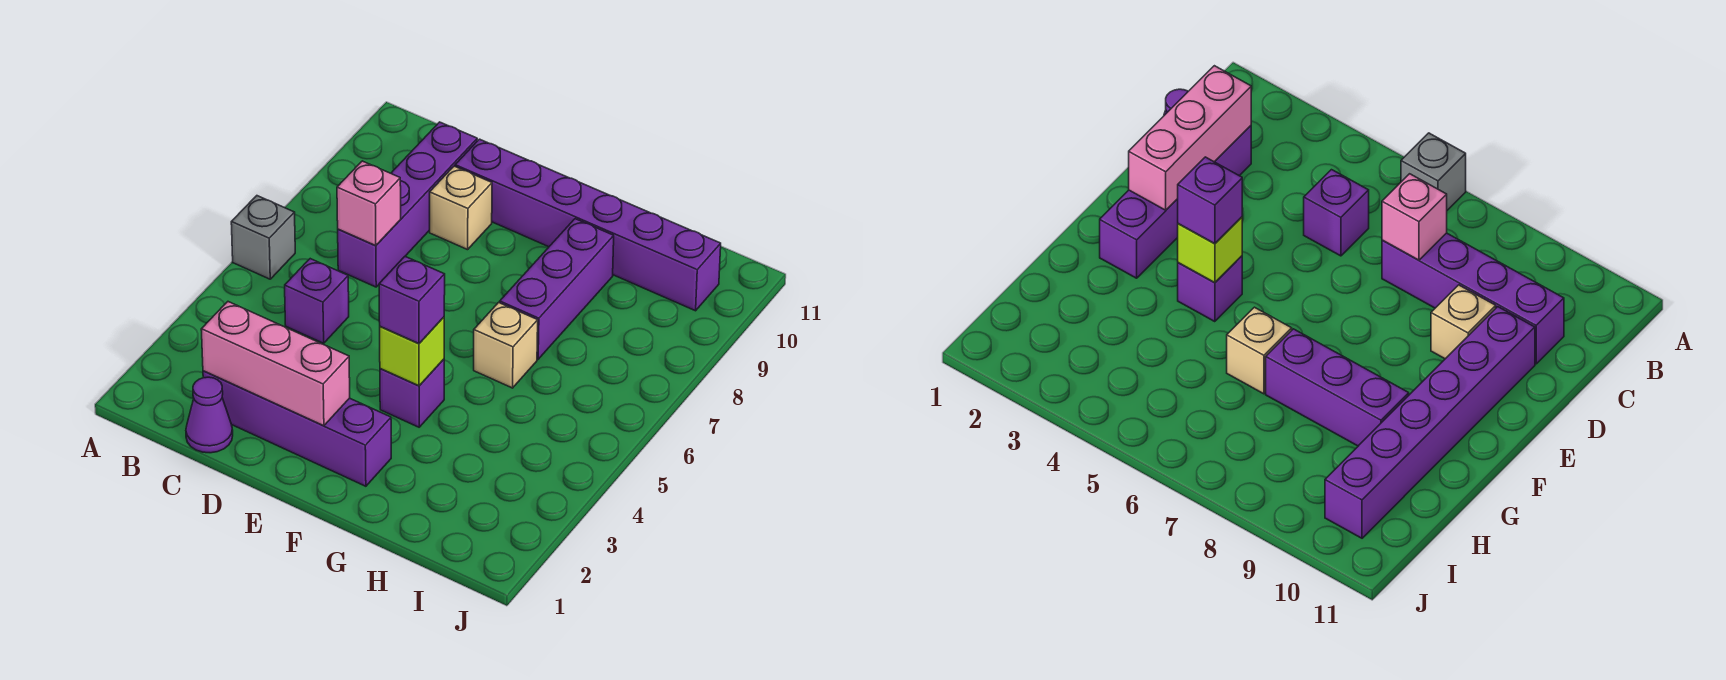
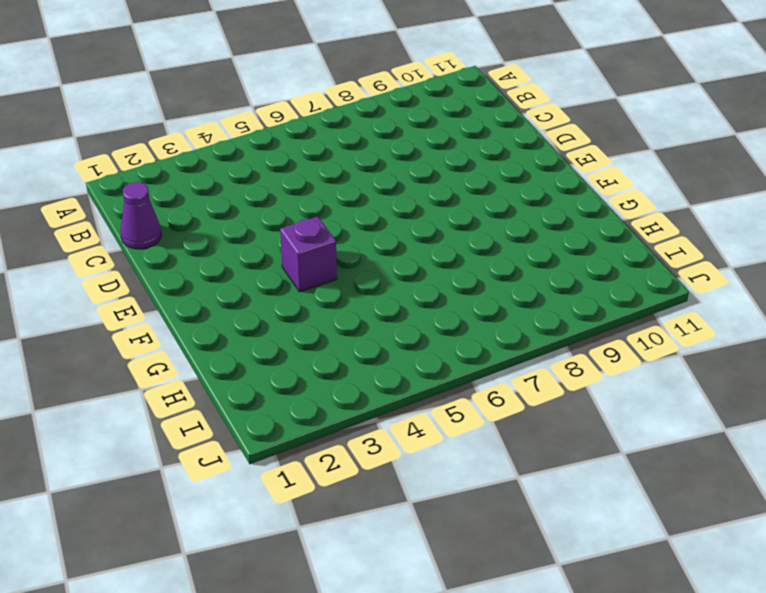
none -> grey brick A6 level 1
none -> purple brick C2:F2 level 1
none -> purple brick C5 level 1

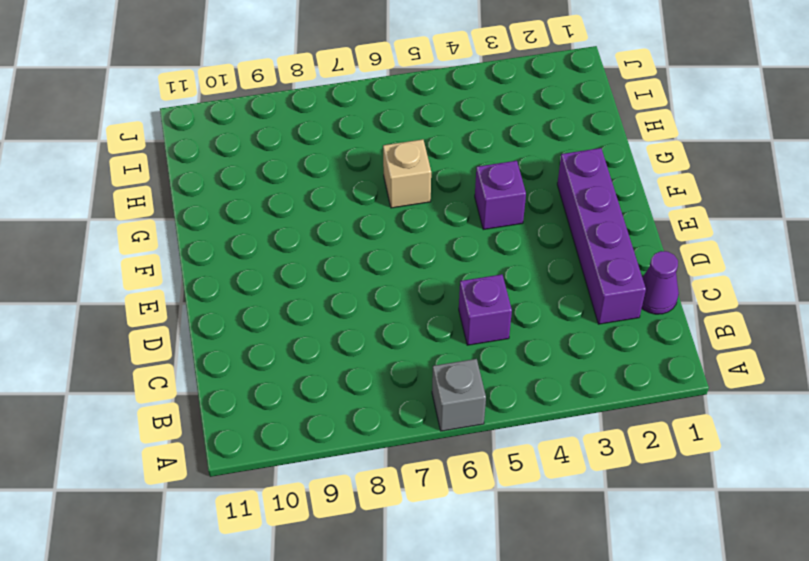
none -> purple brick C7:C10 level 1
none -> tan brick D9 level 1
none -> purple brick D10:I10 level 1

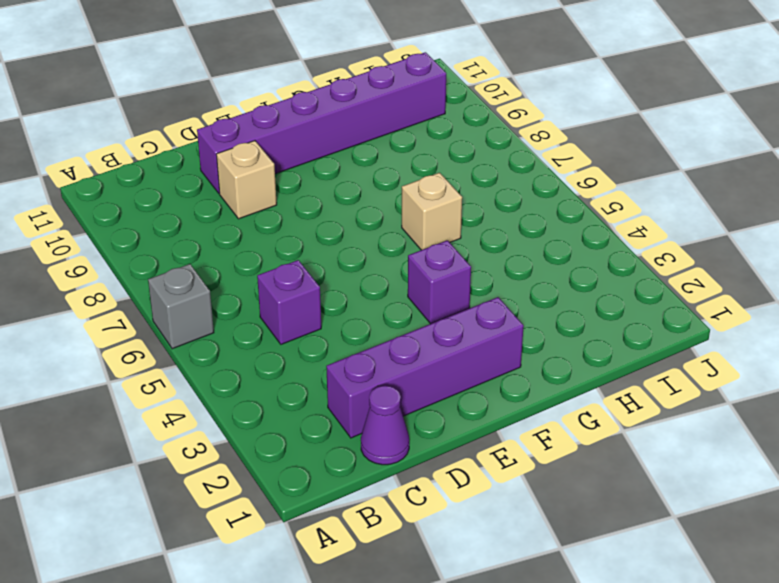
none -> purple brick C7:C10 level 1
none -> purple brick G7:G9 level 1
none -> pink brick C2:E2 level 2

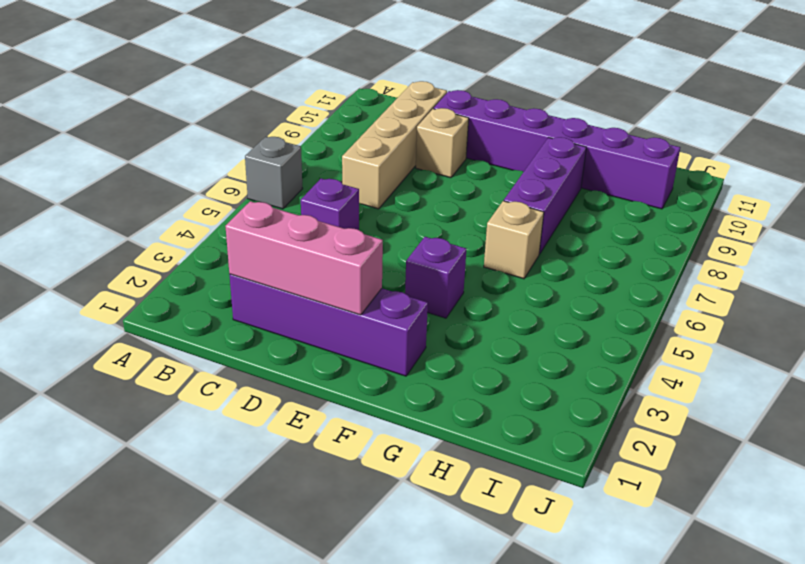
tan brick C7:C10 level 1 -> purple brick C7:C10 level 1
none -> purple cone C1 level 1
none -> pink brick C7 level 2
none -> lime brick F4 level 2

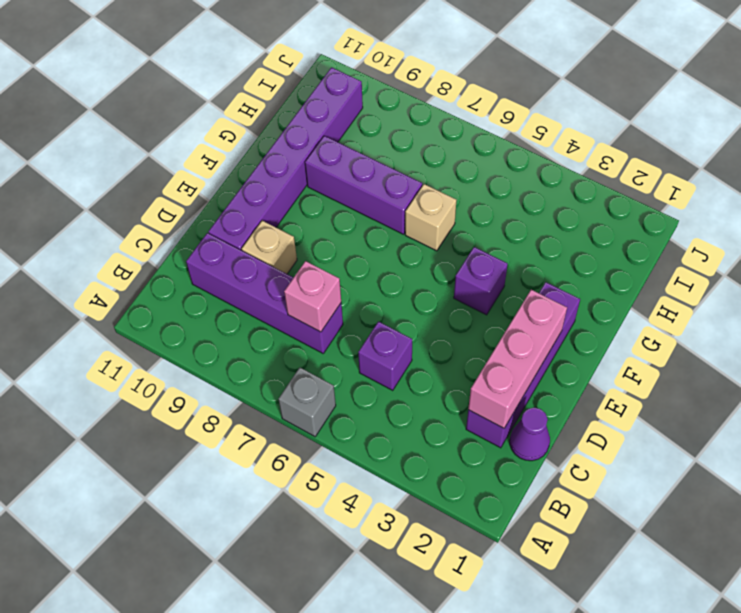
none -> lime brick F4 level 2
none -> purple brick F4 level 3

